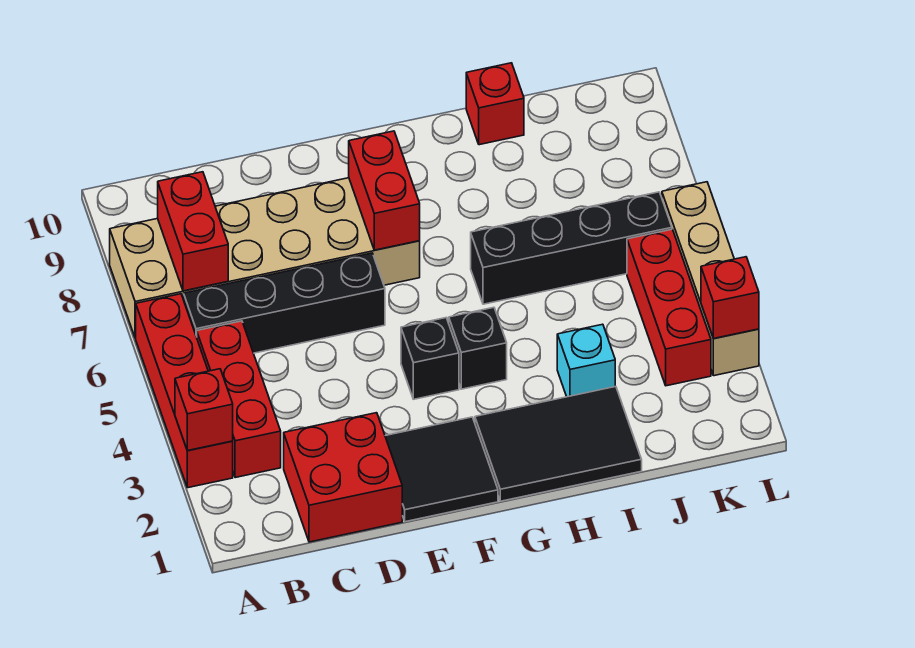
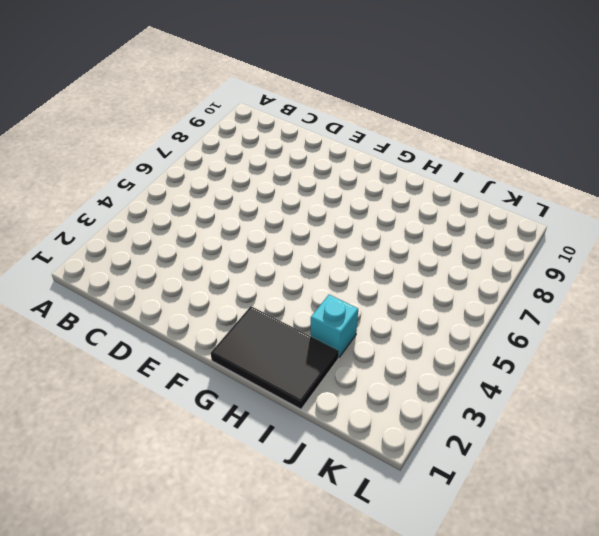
none -> red brick A3:A6 level 1
none -> tan brick A7:F8 level 1
none -> red brick B3:B5 level 1

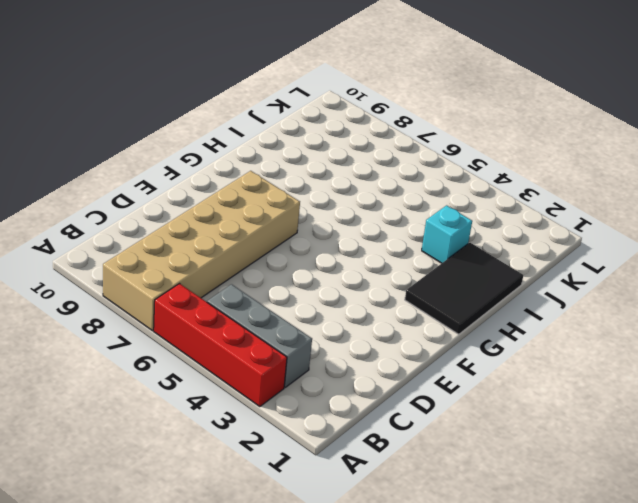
grey brick B3:B5 level 1 -> red brick B3:B5 level 1
none -> black brick B6:E6 level 1
none -> red brick C1:D2 level 1
none -> black tile E1:F2 level 1

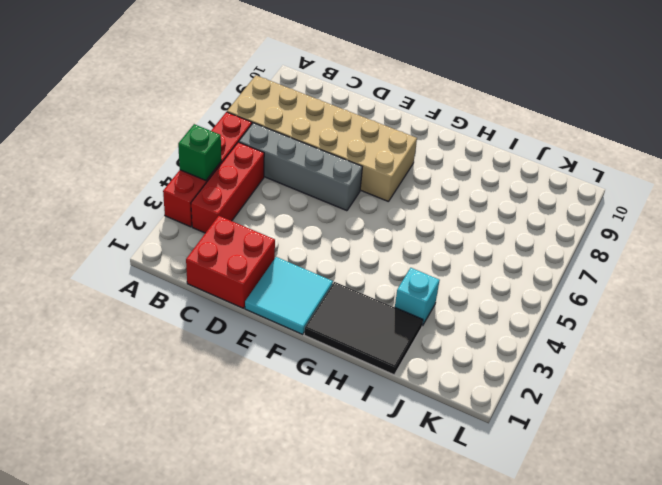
green brick A4 level 2 -> none
grey brick B6:E6 level 1 -> black brick B6:E6 level 1
cyan tile E1:F2 level 1 -> black tile E1:F2 level 1
none -> black brick F4 level 1
none -> black brick G4 level 1
none -> black brick H6:K6 level 1

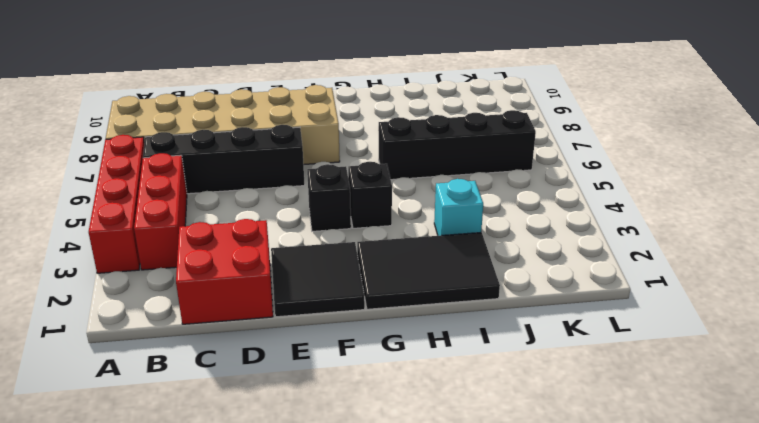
none -> red brick I10 level 1
none -> red brick K3:K5 level 1
none -> tan brick L3:L6 level 1

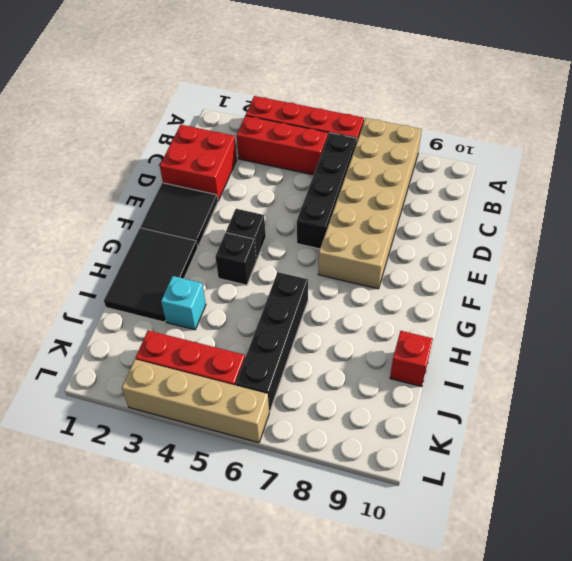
none -> red brick A3 level 2
none -> red brick B7:B8 level 2
none -> red brick F7:F8 level 2

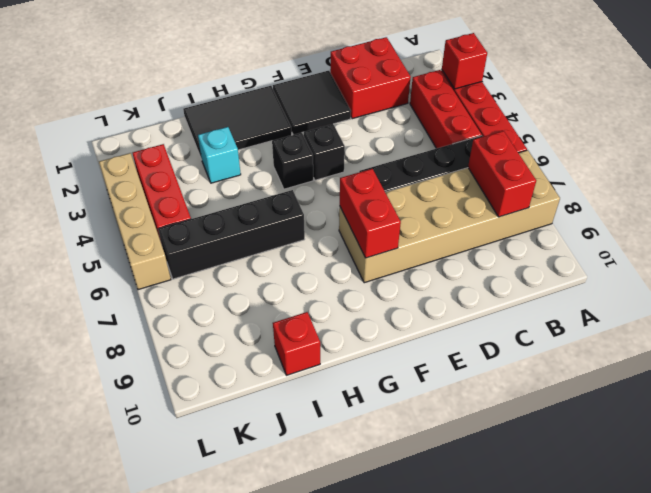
none -> red brick L3 level 2

